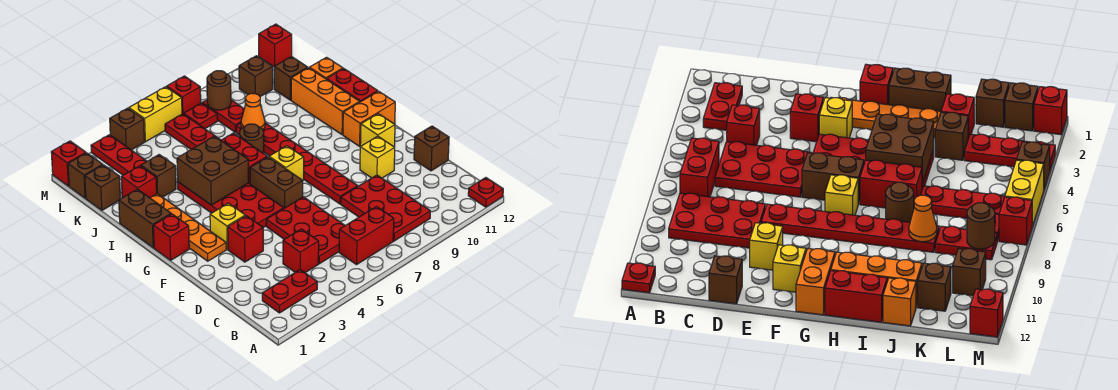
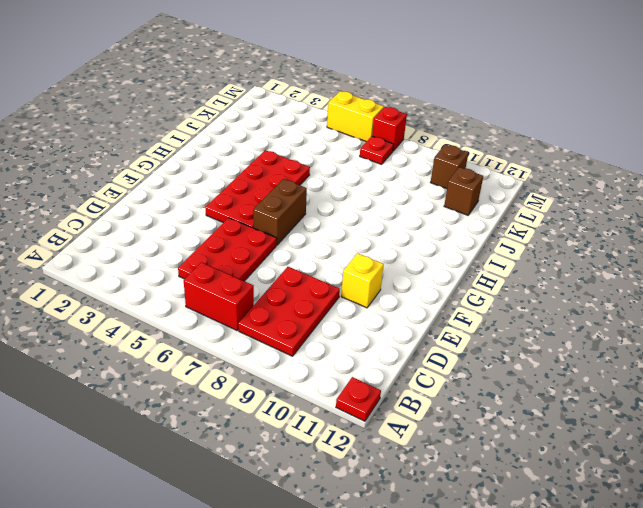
none -> red plate B2:B3 level 1
none -> red brick C4 level 1
none -> brown brick D12 level 1
none -> red brick E3 level 1

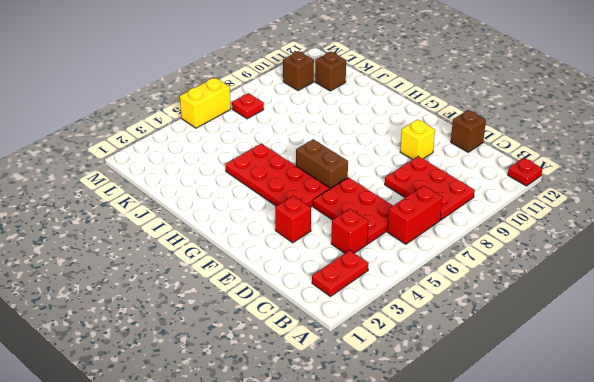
none -> red plate E8:J8 level 1
none -> orange plate F2:I2 level 1
none -> yellow brick F3 level 1
none -> yellow brick F11 level 1

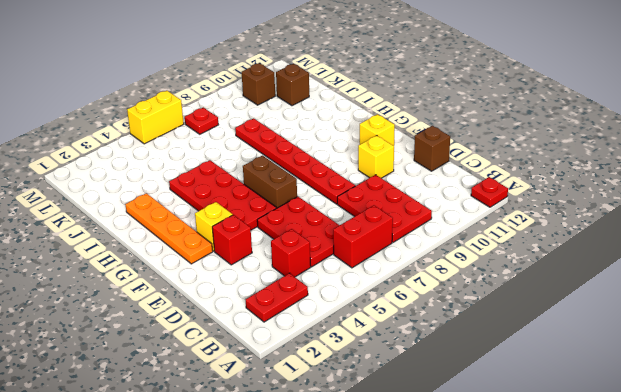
none -> red brick G1 level 1
none -> yellow brick G7 level 1
none -> orange brick G11:G12 level 1
none -> brown brick H1:I1 level 1

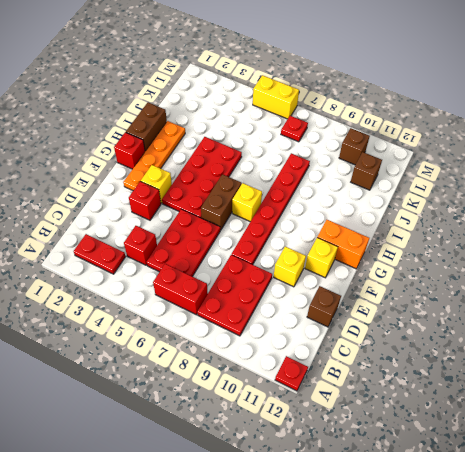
none -> red brick H6:I6 level 1
none -> orange brick H11:J11 level 1
none -> red brick H12:I12 level 1
none -> brown round brick I7 level 1

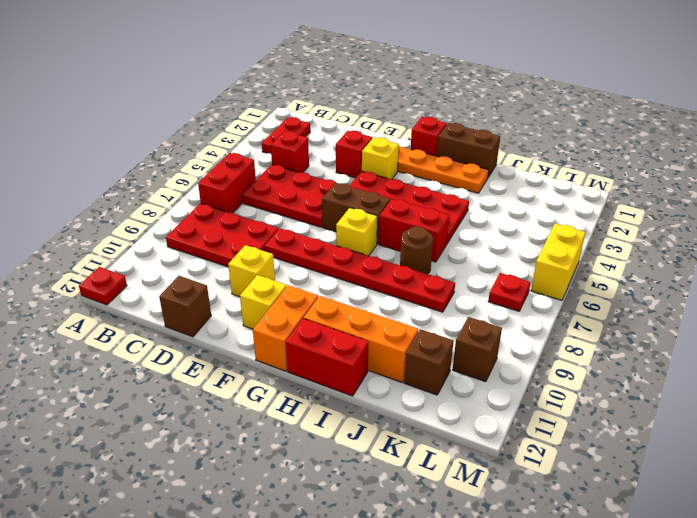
none -> red brick J2 level 1
none -> brown brick J3 level 1
none -> red plate J6:L6 level 1
none -> orange brick J12 level 1

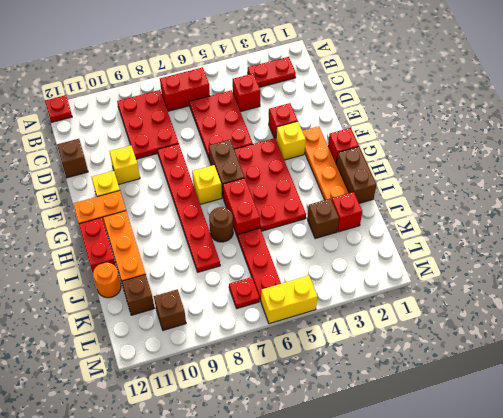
orange round brick J12 level 1 -> orange brick J12 level 1
none -> brown brick K1 level 1
none -> red plate K3:M3 level 1
none -> red plate K8:L8 level 1
none -> brown brick L1 level 1

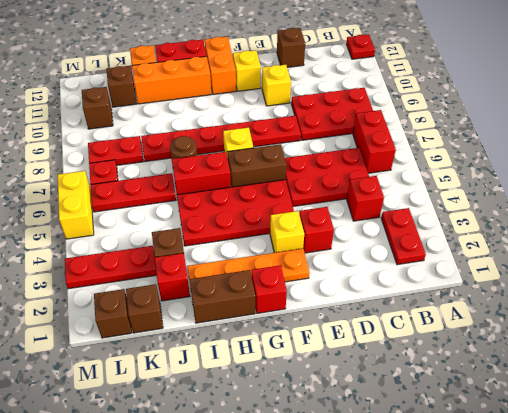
none -> red brick M1 level 1
none -> brown brick M4 level 1
none -> red brick M7 level 1
none -> red brick M12 level 1

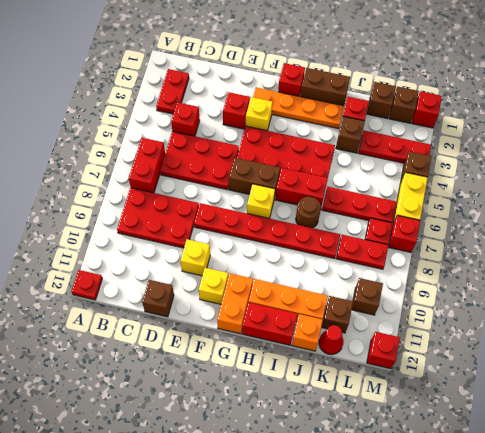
red cone K12 level 1 -> none
none -> brown brick H4:I5 level 2
none -> orange cone J8 level 2
none -> brown round brick L8 level 2

